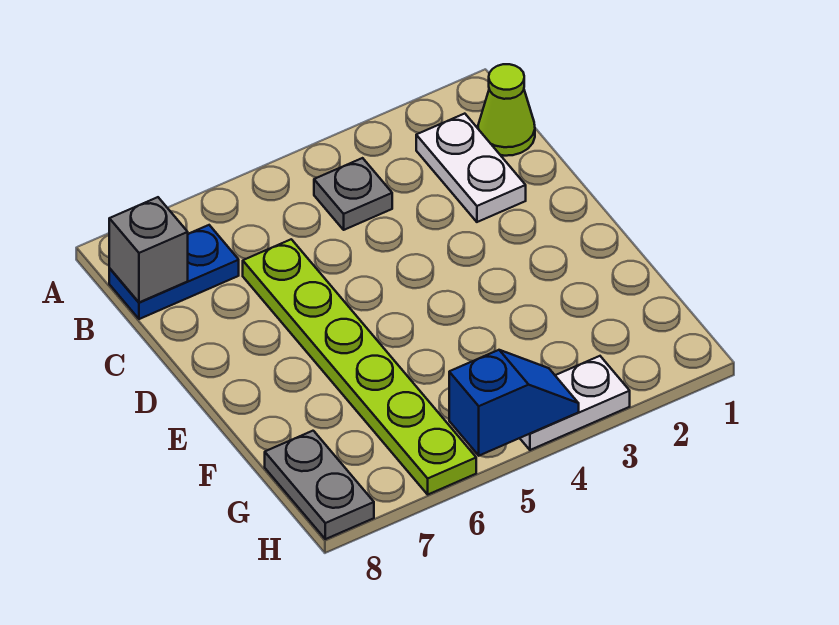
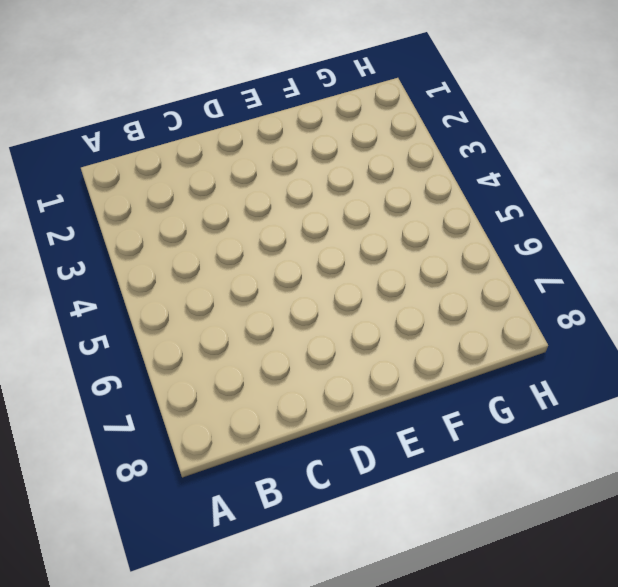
none -> lime cone B1 level 1
none -> white plate B2:C2 level 1

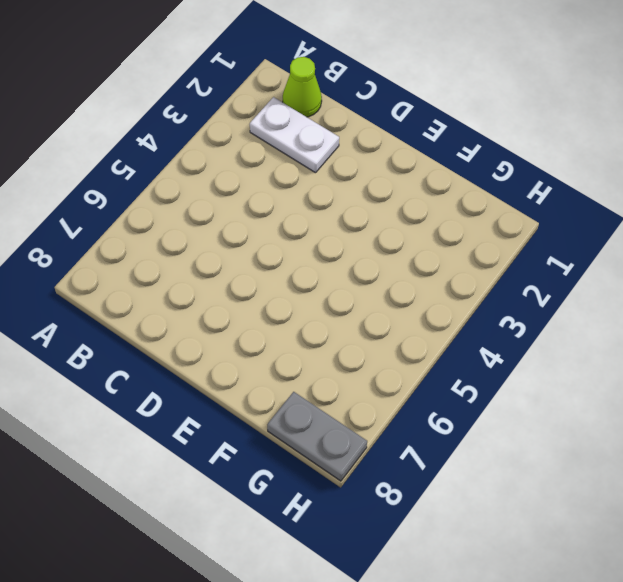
none -> grey plate B4 level 1
none -> blue plate B7:B8 level 1

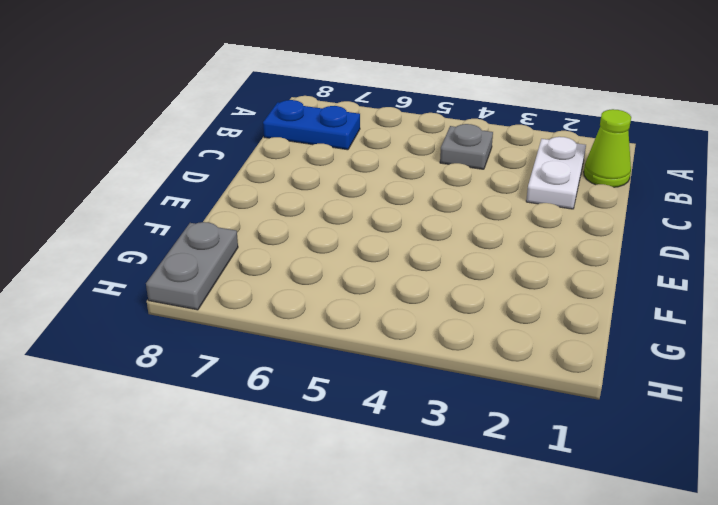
none -> lime plate C6:H6 level 1
none -> white plate H3:H4 level 1

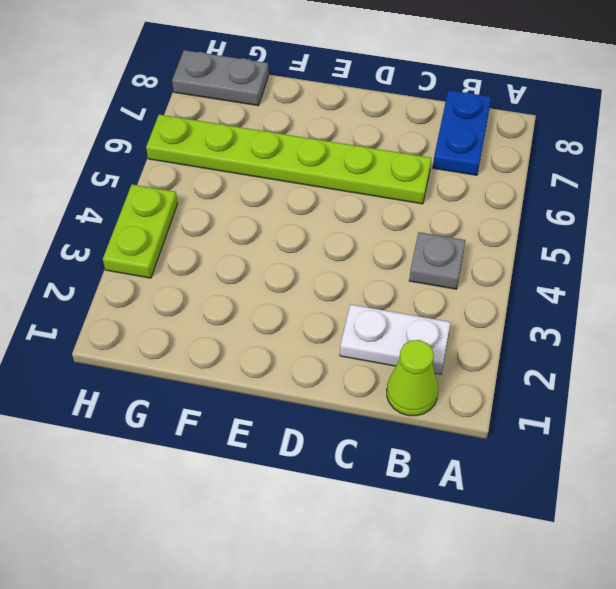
lime plate H3:H4 level 1 -> white plate H3:H4 level 1
none -> grey brick B8 level 2
none -> blue slope H4:H5 level 2 top 5

